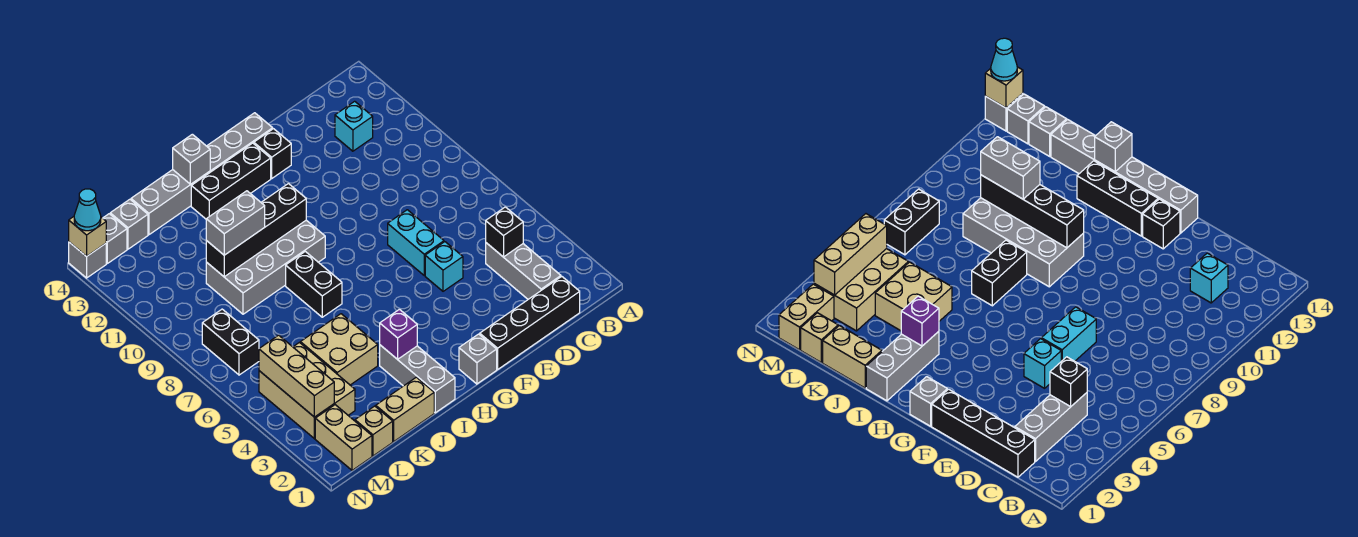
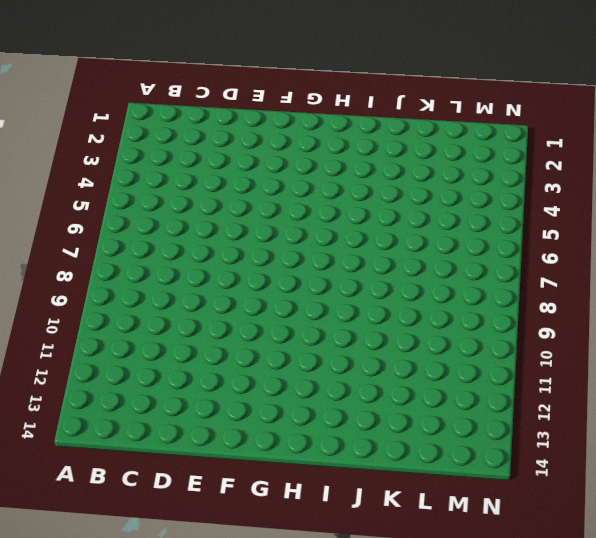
none -> black brick C1:F1 level 1
none -> grey brick C2:C4 level 1
none -> cyan brick C12 level 1

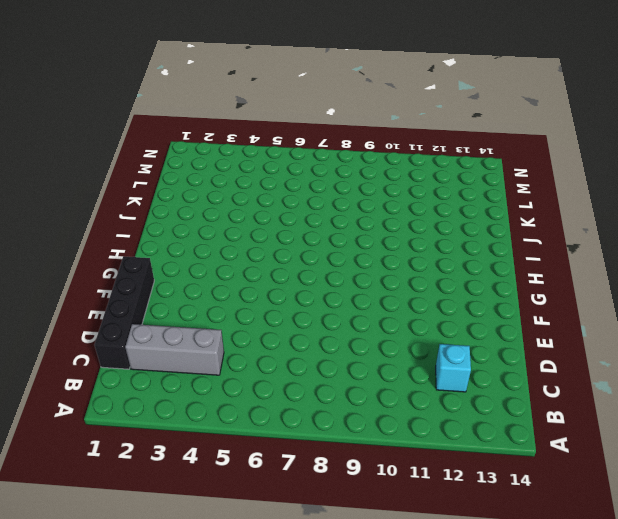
none -> cyan brick E5 level 1
none -> cyan brick E6:E7 level 1
none -> black brick F13 level 1

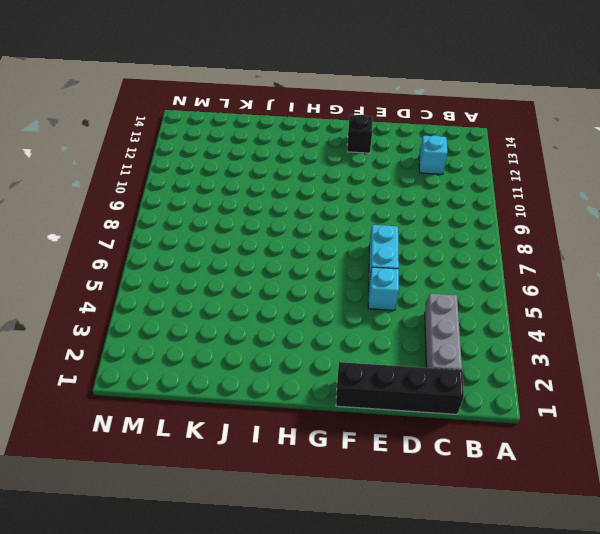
none -> grey brick F14:K14 level 1
none -> grey brick G1 level 1
none -> black brick G13:I13 level 1

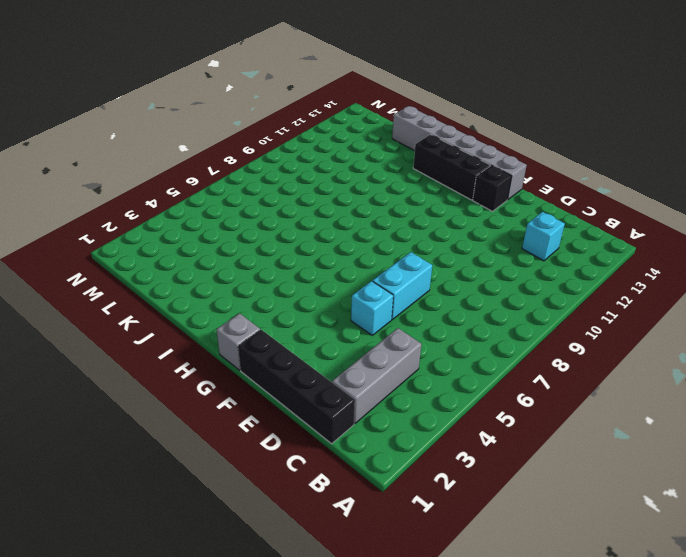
none -> grey brick H9:K10 level 1
none -> grey brick I1:I3 level 1
none -> black brick I7:I8 level 1

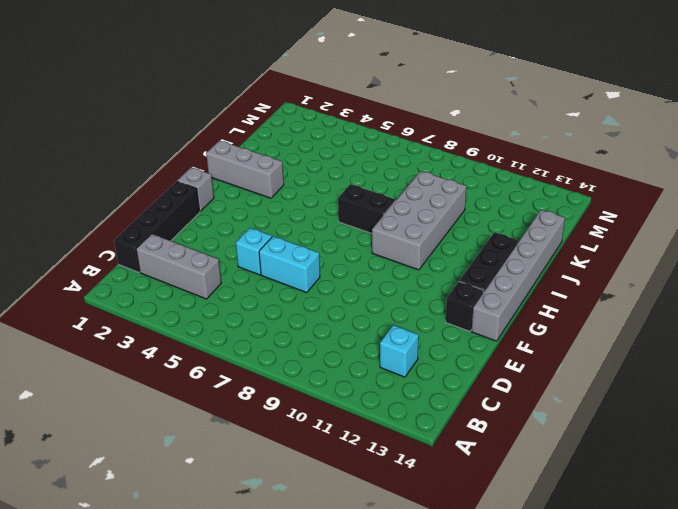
none -> tan brick J1:K1 level 1
none -> tan brick J4:K5 level 1
none -> tan brick L1 level 1

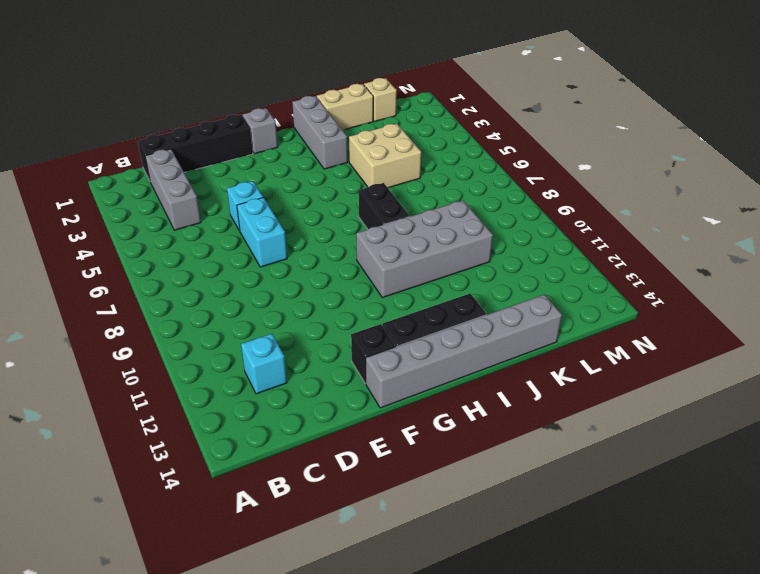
none -> tan brick L3:M5 level 1
none -> grey brick L14 level 1
none -> tan brick M1:M2 level 1

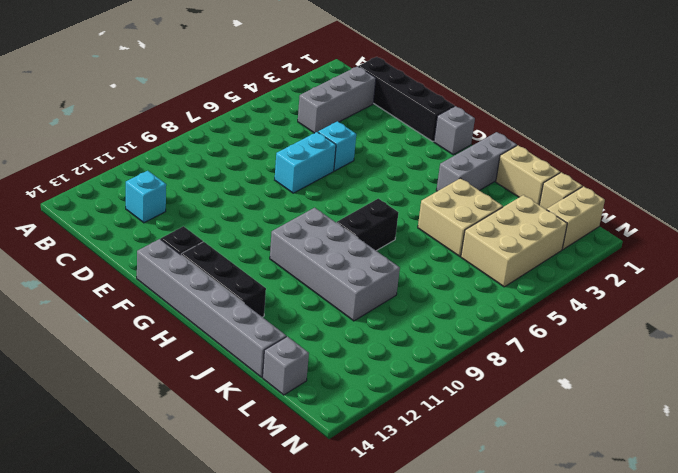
none -> black brick M7:M8 level 1
none -> grey brick M14 level 1
none -> grey brick N14 level 1

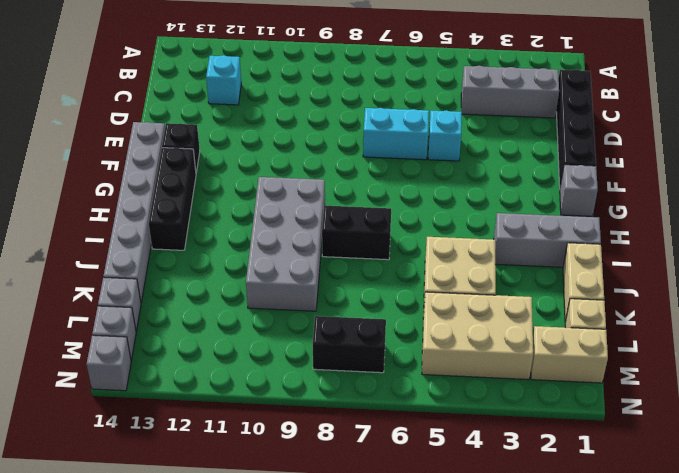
none -> black brick C4 level 2
none -> black brick H10:K10 level 2
none -> purple brick I3 level 2

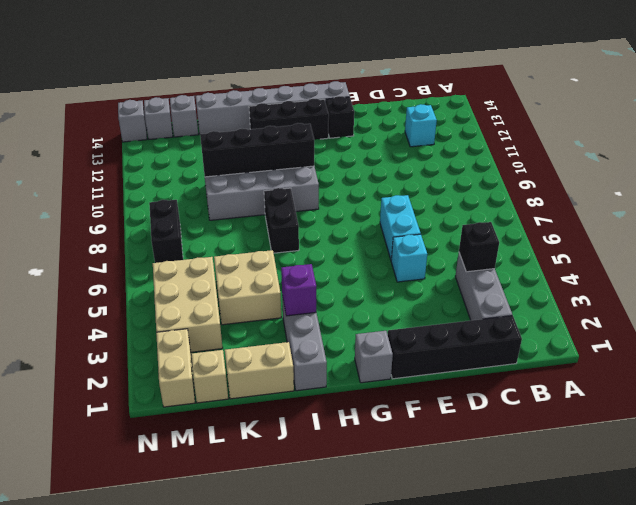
none -> grey brick I14 level 2
none -> tan brick M3:M5 level 2
none -> tan brick N14 level 2

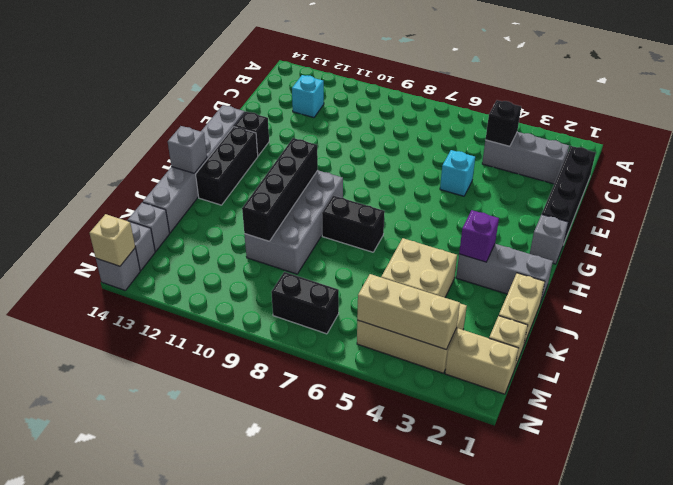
none -> cyan brick E6:E7 level 1
none -> grey brick J10:K10 level 3
none -> cyan cone N14 level 3

